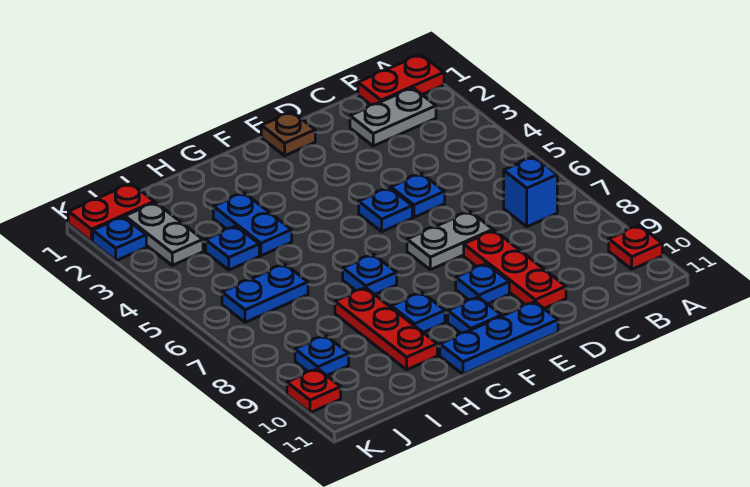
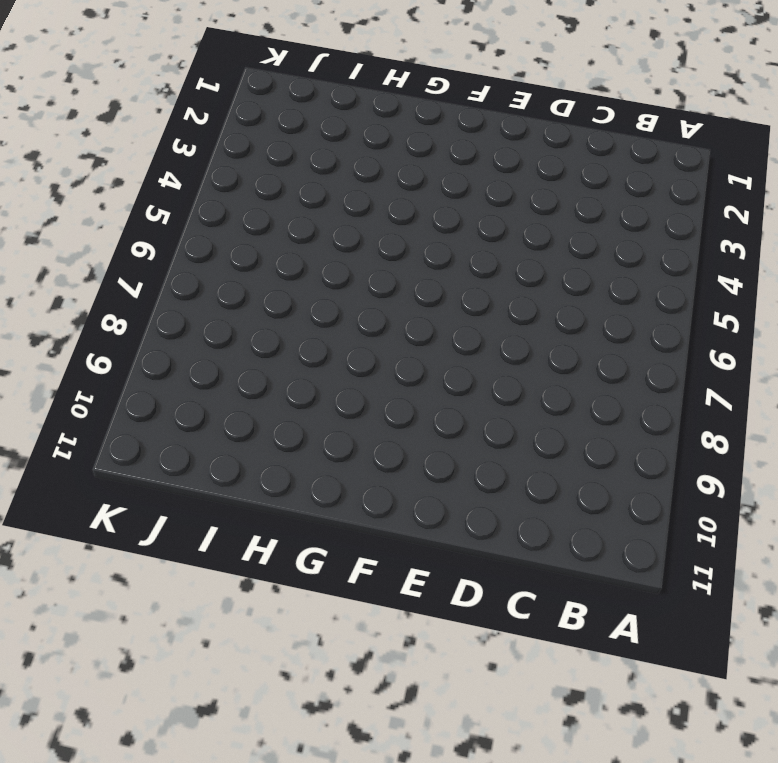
none -> red plate A1:B1 level 1
none -> red plate A10 level 1
none -> grey plate B2:C2 level 1

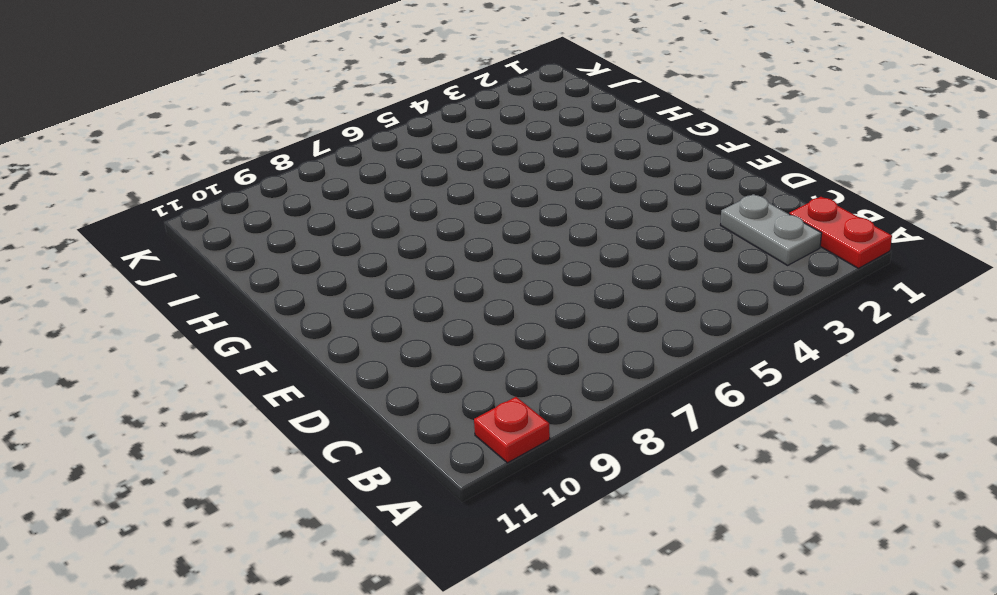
none -> blue brick B7 level 1
none -> blue plate D5 level 1
none -> grey plate D7:E7 level 1

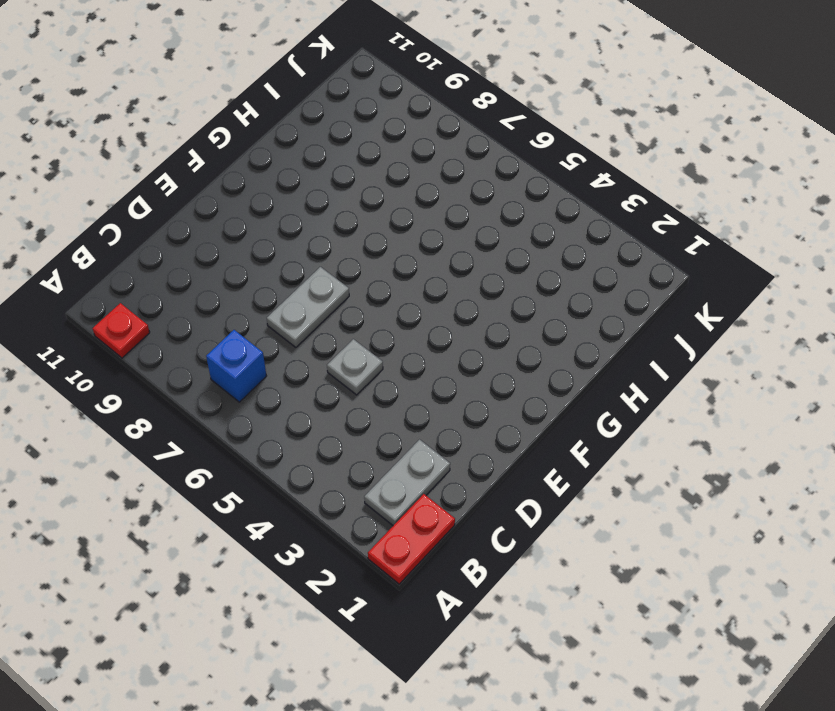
grey plate D5 level 1 -> blue plate D5 level 1
none -> red plate D8:D10 level 1
none -> brown plate E1 level 1
none -> blue plate E5 level 1

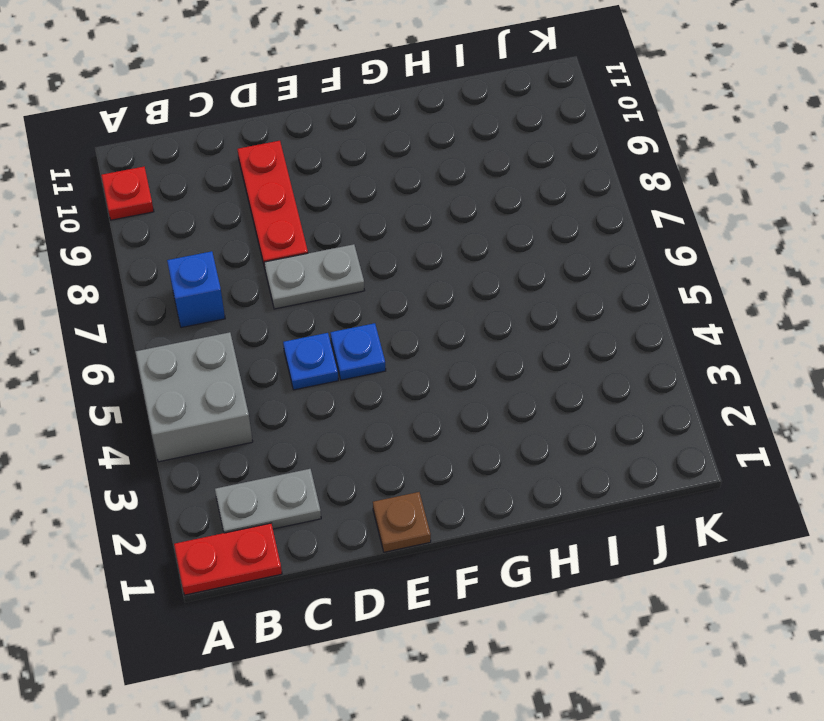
grey brick A4:B5 level 1 -> none
none -> blue plate E9 level 1
none -> blue plate E11:G11 level 1
none -> blue plate F10 level 1

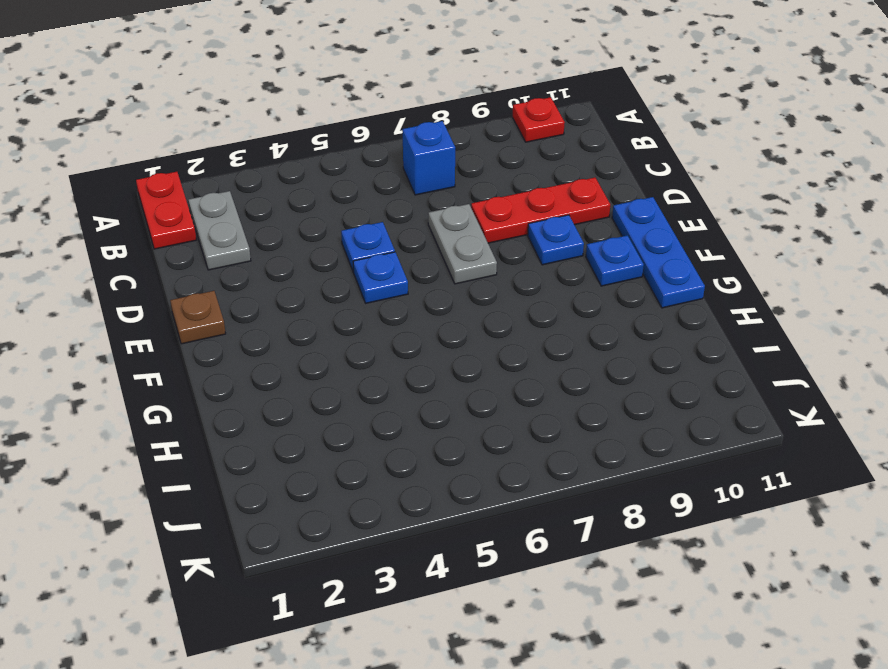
none -> blue plate G7 level 1
none -> blue plate G9 level 1
none -> blue plate H3:H4 level 1

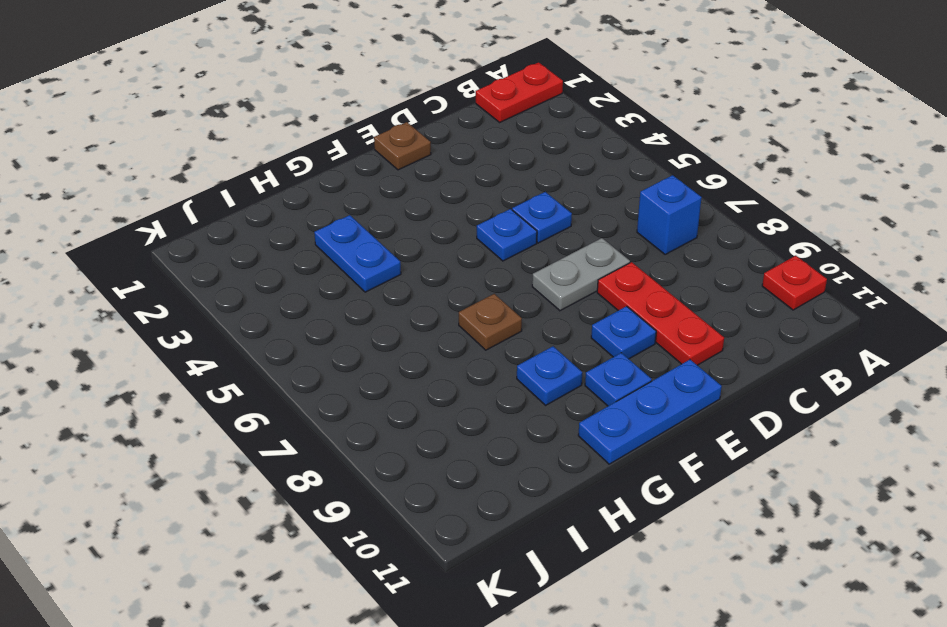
brown plate G7 level 1 -> blue plate G7 level 1
none -> grey plate B2:C2 level 1
none -> red plate H8:H10 level 1
none -> blue plate I4 level 1

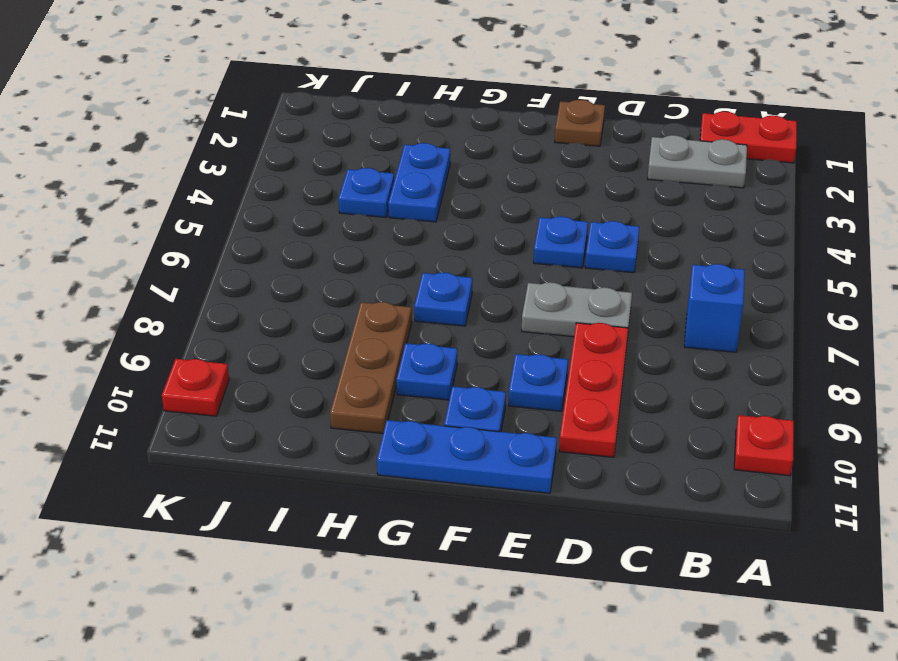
brown plate H8:H10 level 1 -> red plate H8:H10 level 1
none -> blue plate I6:J6 level 1
none -> red plate J1:K1 level 1
none -> grey plate J2:J3 level 1

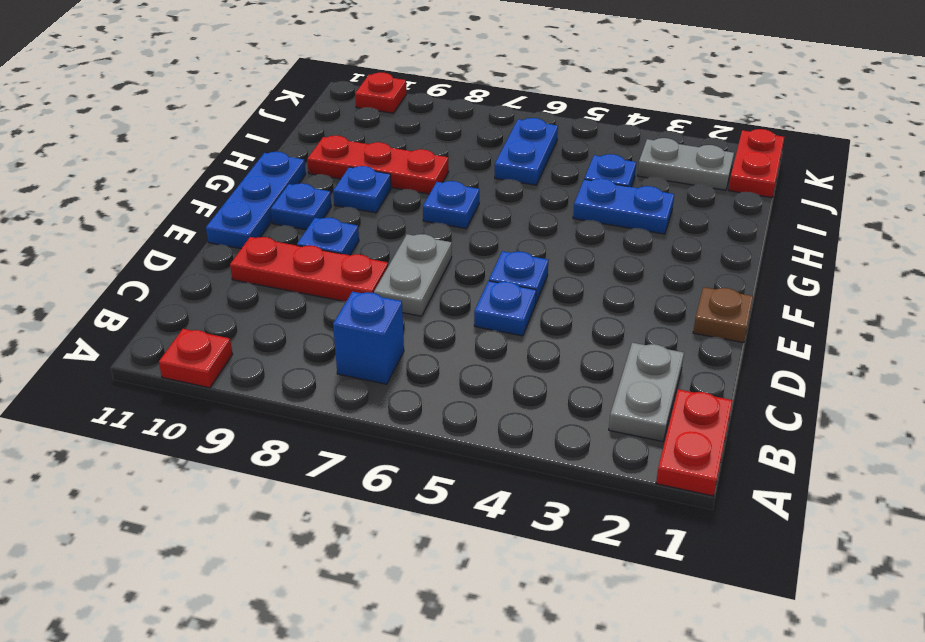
none -> blue plate J9 level 1
none -> blue plate K2 level 1

